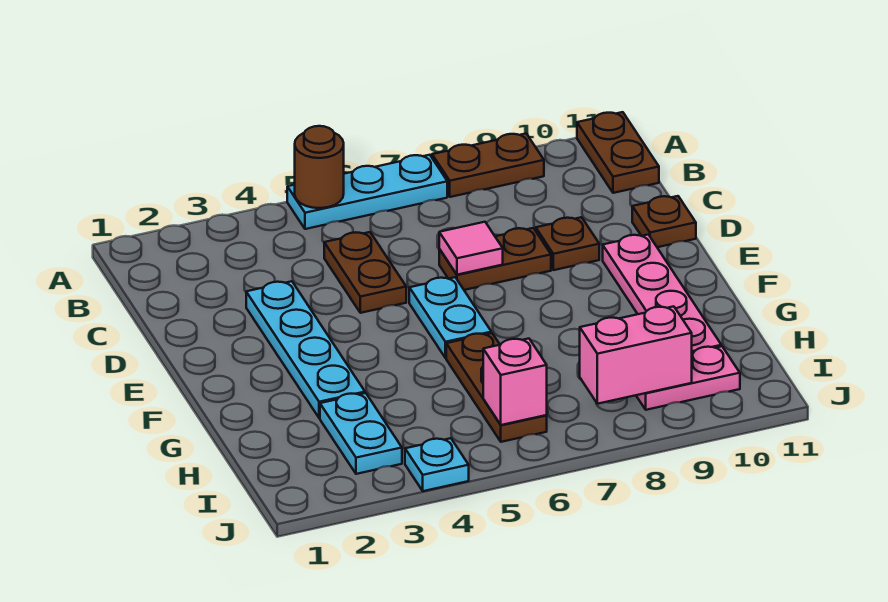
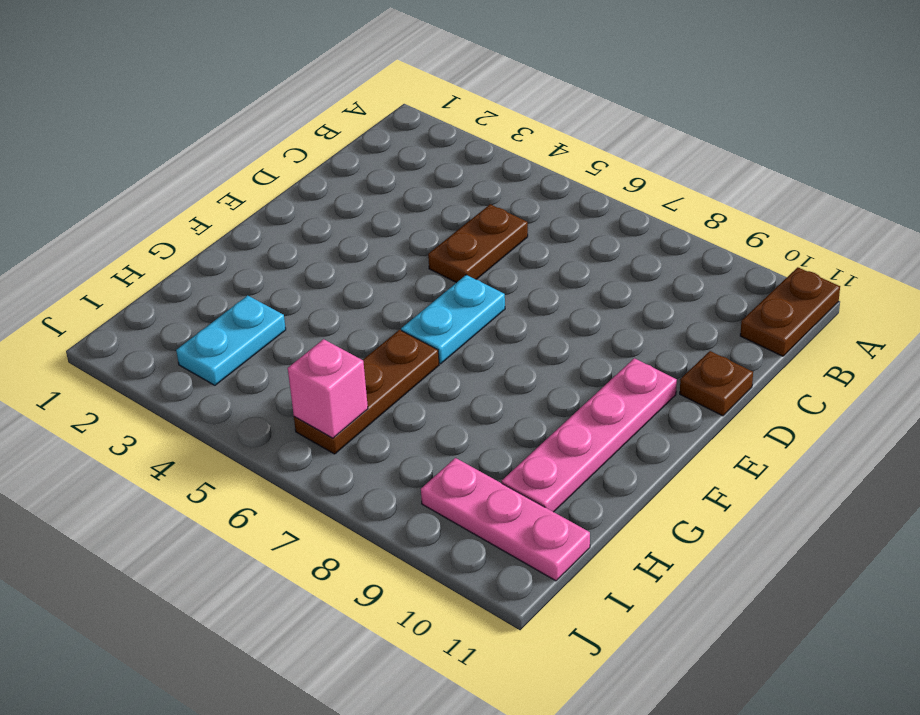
pink plate I9:I11 level 1 -> pink plate I9:I10 level 1
none -> cyan plate A5:A7 level 1
none -> brown plate A8:A9 level 1
none -> cyan plate D3:G3 level 1

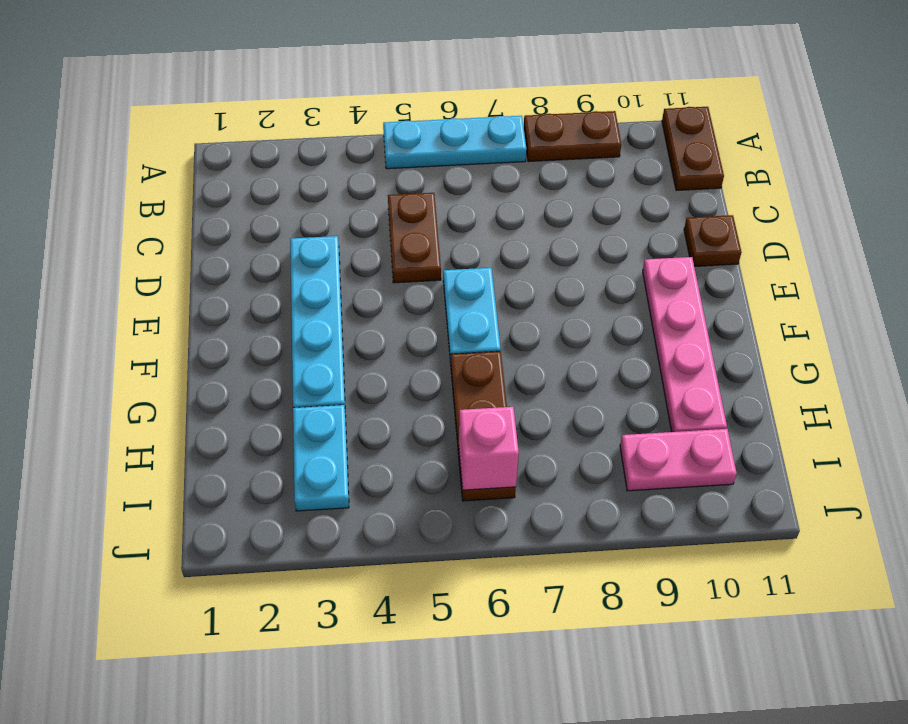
none -> brown plate D7:D8 level 1
none -> brown plate D9 level 1
none -> cyan plate J4 level 1

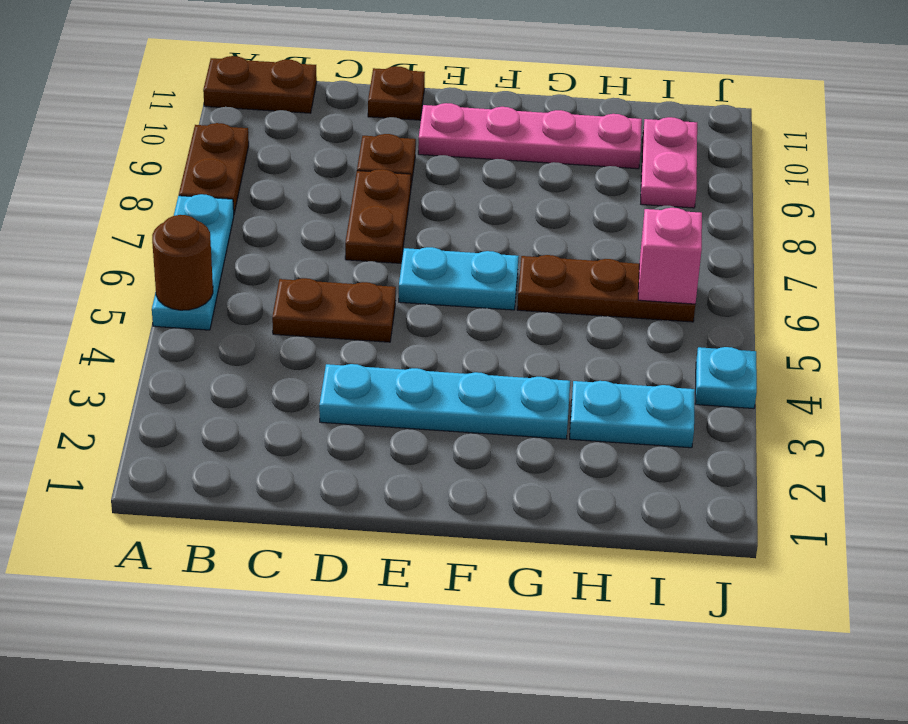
none -> pink tile D7 level 2
none -> pink brick I8:I9 level 2

